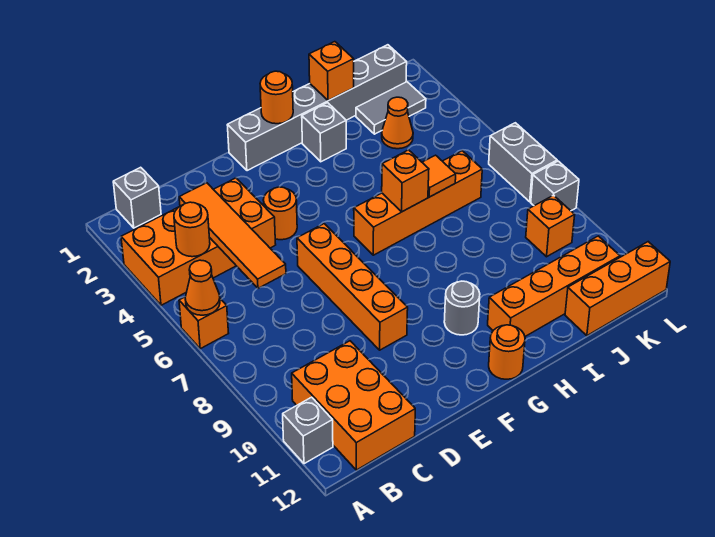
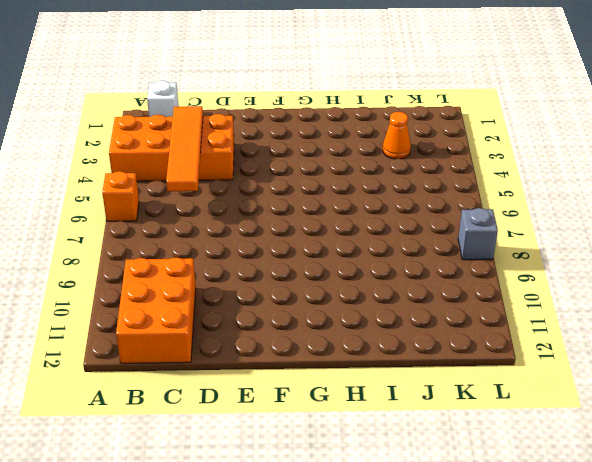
white brick B1 level 1 -> grey brick B1 level 1
none -> grey brick A11 level 1
none -> orange round brick E4 level 1
none -> orange brick E6:E9 level 1

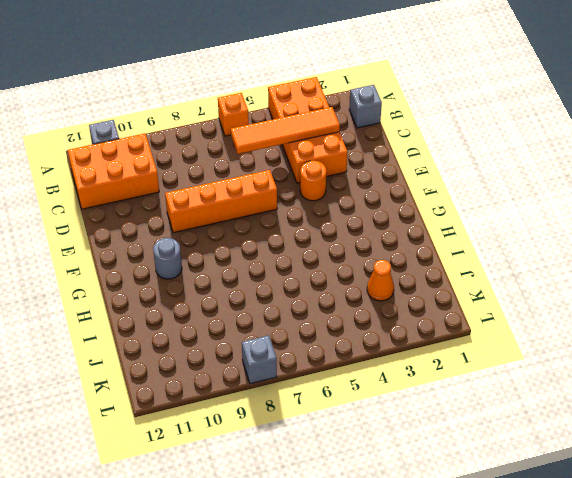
none -> grey brick F1:K1 level 1
none -> orange brick G6:J6 level 1
none -> orange round brick G12 level 1

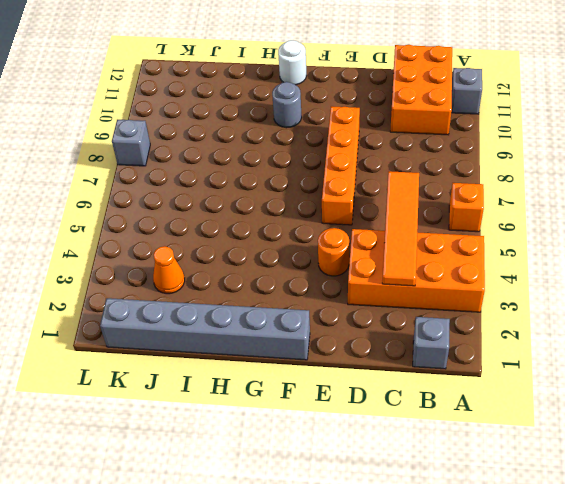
white round brick G12 level 1 -> orange round brick G12 level 1
none -> orange brick G6:J6 level 1
none -> grey brick H2 level 1
none -> orange brick H11:K11 level 1

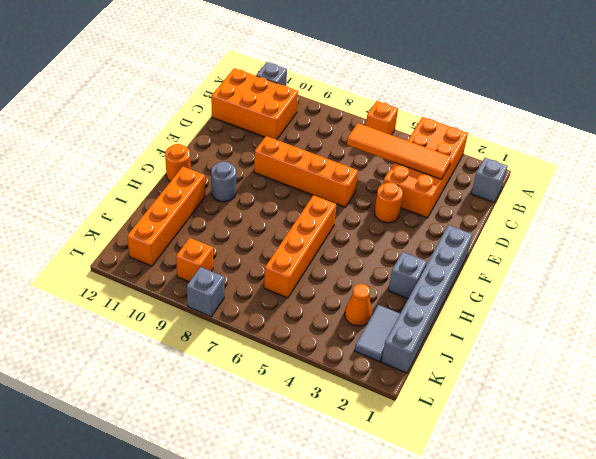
none -> orange brick J12:L12 level 1
none -> grey brick L6:L7 level 1
none -> orange cone A6 level 2

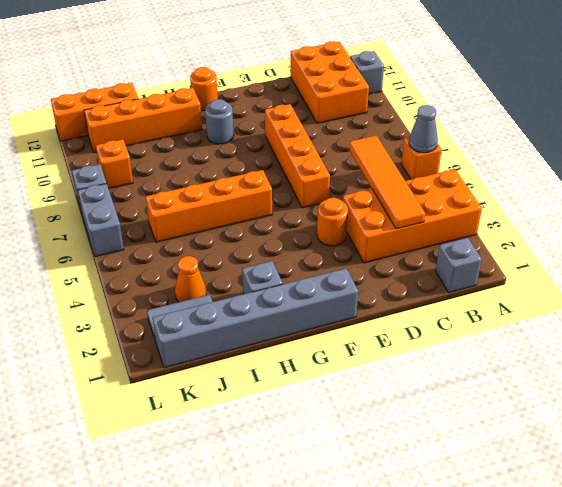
grey cone A6 level 2 -> orange cone A6 level 2
none -> orange round brick B4 level 2
none -> orange round brick G1 level 2
none -> orange brick H6 level 2

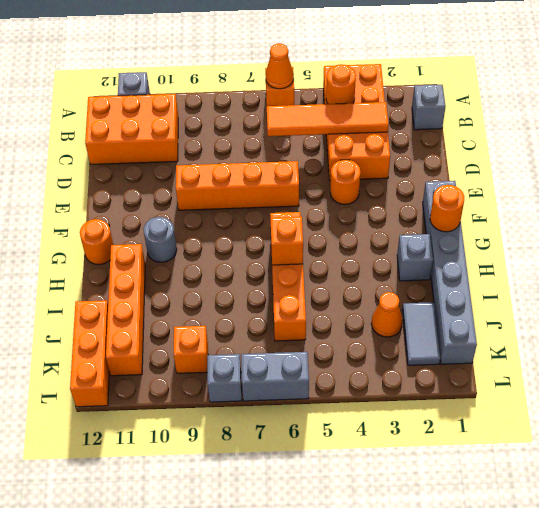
none -> orange brick I1 level 2
none -> orange tile I6 level 2

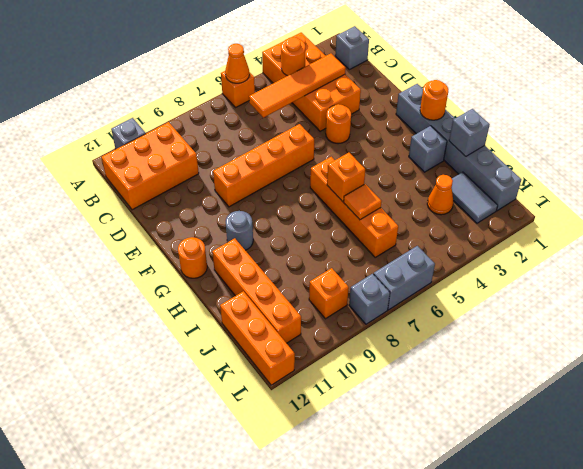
grey brick I1 level 2 -> orange brick I1 level 2

